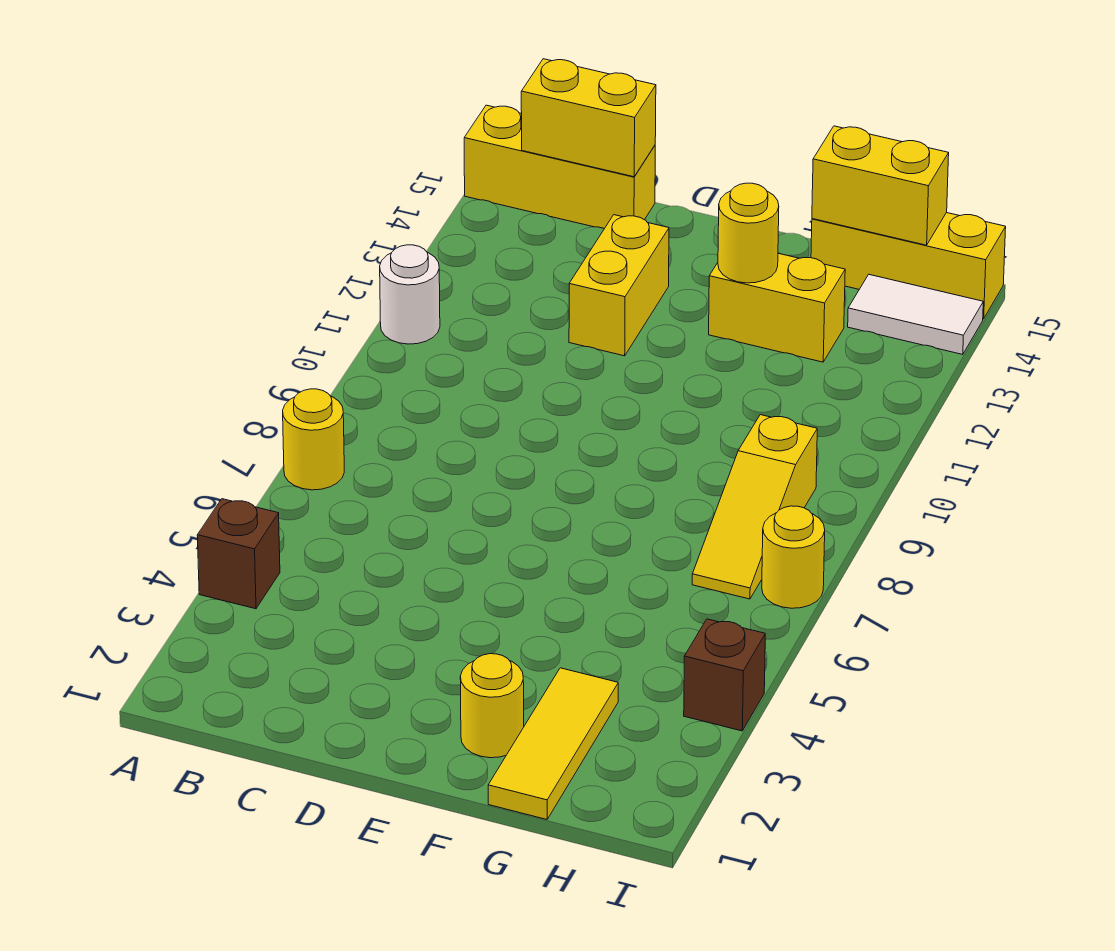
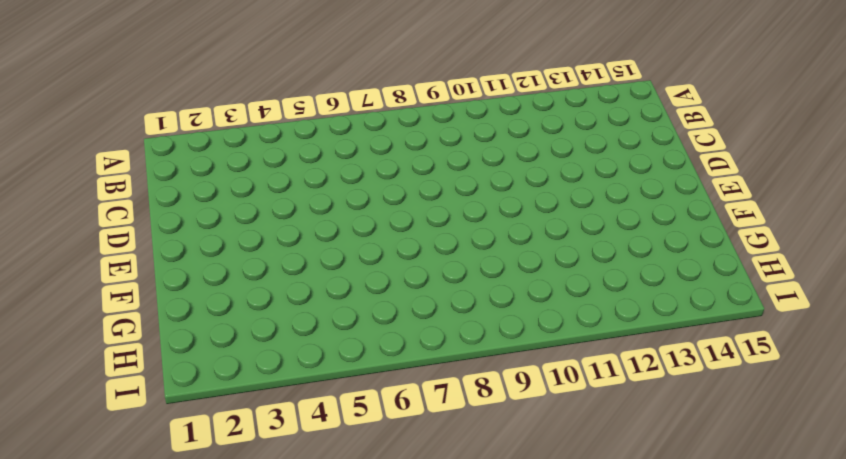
none -> brown brick A4 level 1
none -> yellow round brick A7 level 1
none -> white round brick A11 level 1

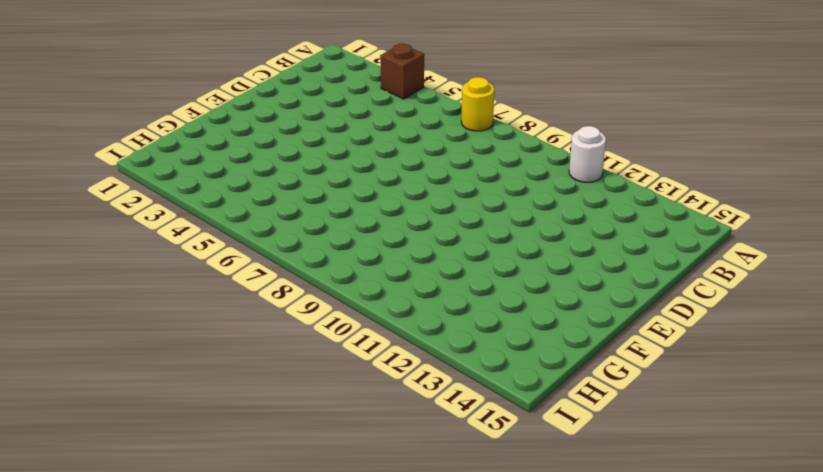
none -> yellow brick A15:C15 level 1
none -> yellow brick D12:D13 level 1
none -> yellow round brick F2 level 1

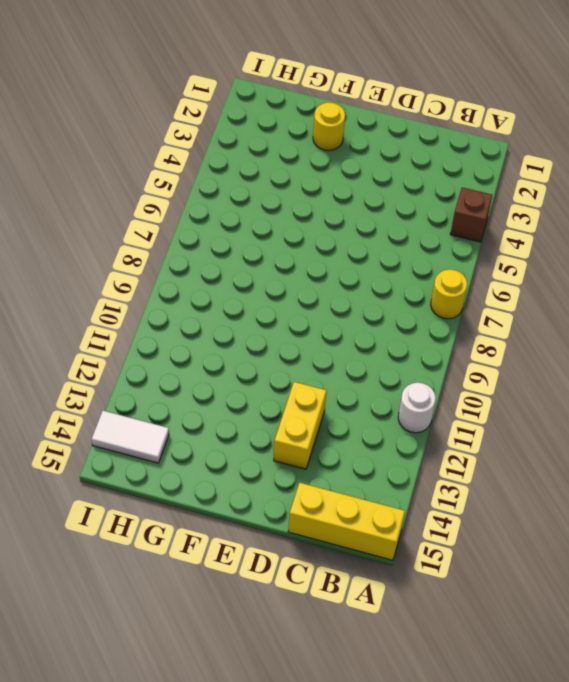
none -> yellow brick F13:G13 level 1
none -> yellow tile G1:G3 level 1
none -> yellow brick G15:I15 level 1

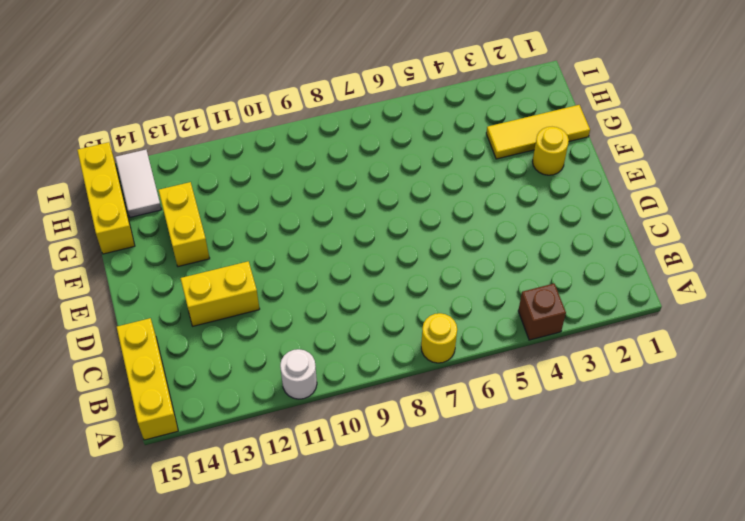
none -> yellow slope H7:H9 level 1 top 9
none -> brown brick I4 level 1
none -> yellow round brick I7 level 1

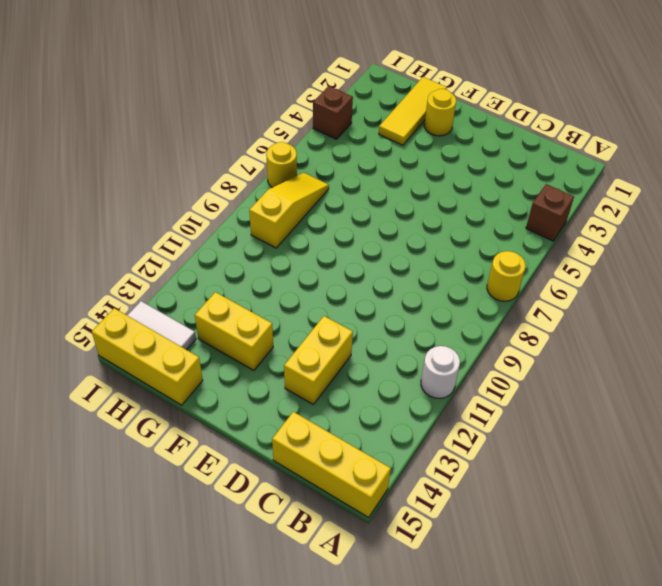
none -> yellow brick B15:C15 level 2
none -> yellow round brick F13 level 2
none -> yellow brick G15:H15 level 2

